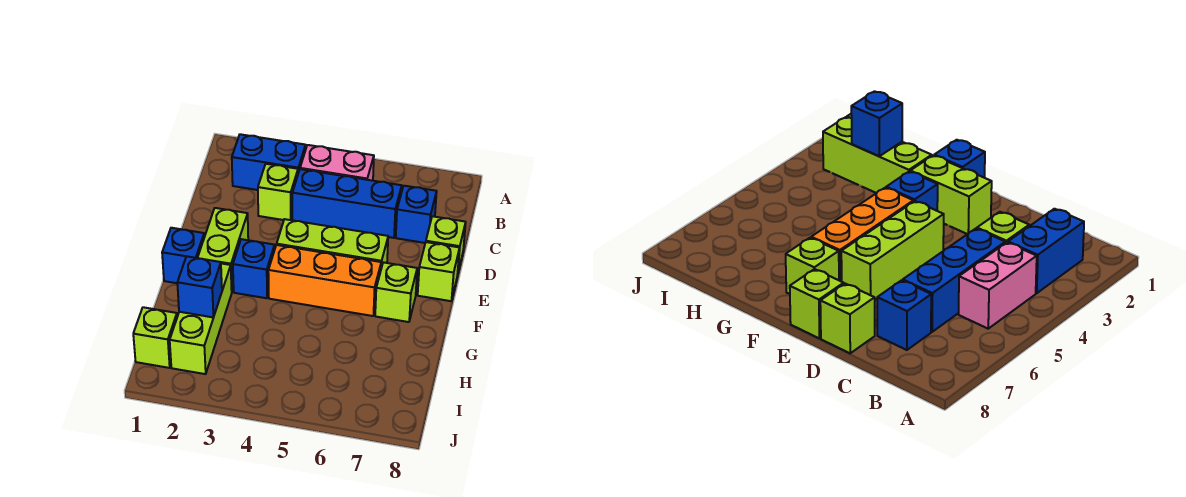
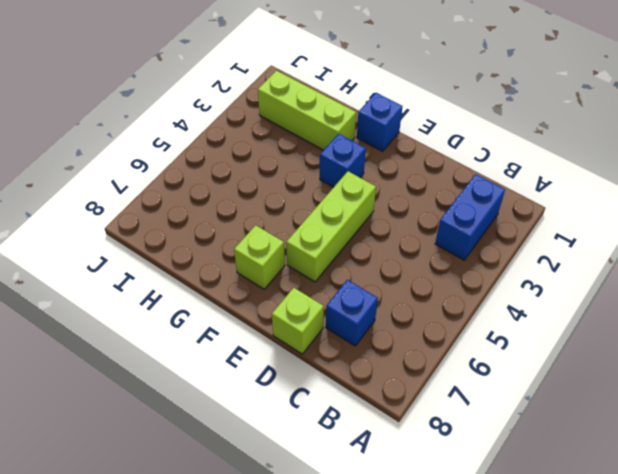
none -> pink brick B4:B5 level 1
none -> lime brick C3 level 1
none -> blue brick C4:C6 level 1

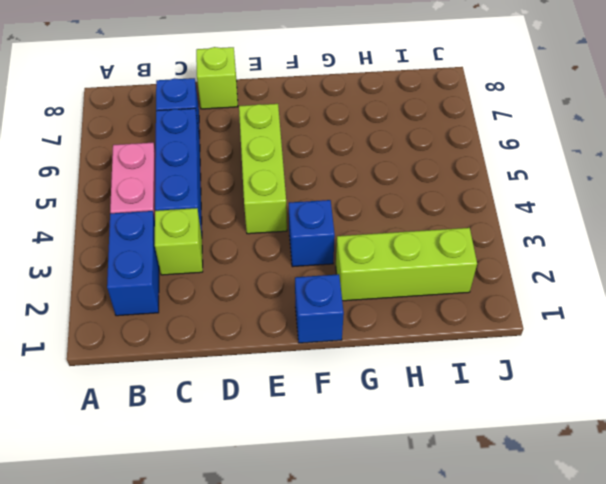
none -> lime brick E2:F2 level 1
none -> lime brick E8 level 1
none -> orange brick F4:F6 level 1

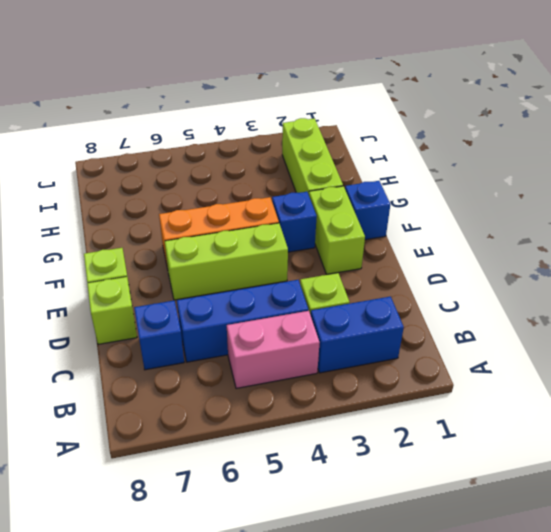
none -> lime brick F7 level 1
none -> lime brick I1 level 1
none -> blue brick H2 level 2

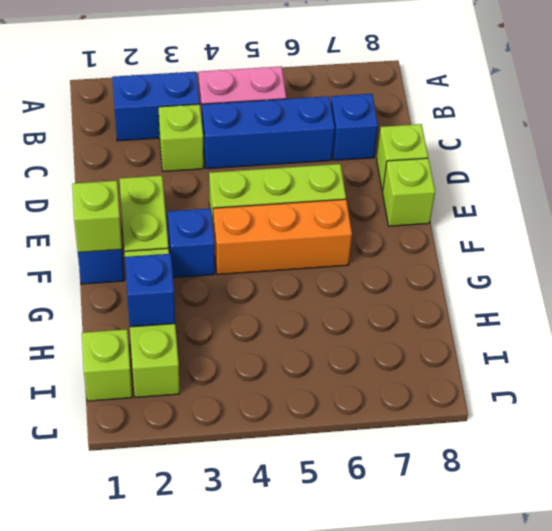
lime brick F1 level 2 -> lime brick F7 level 1

